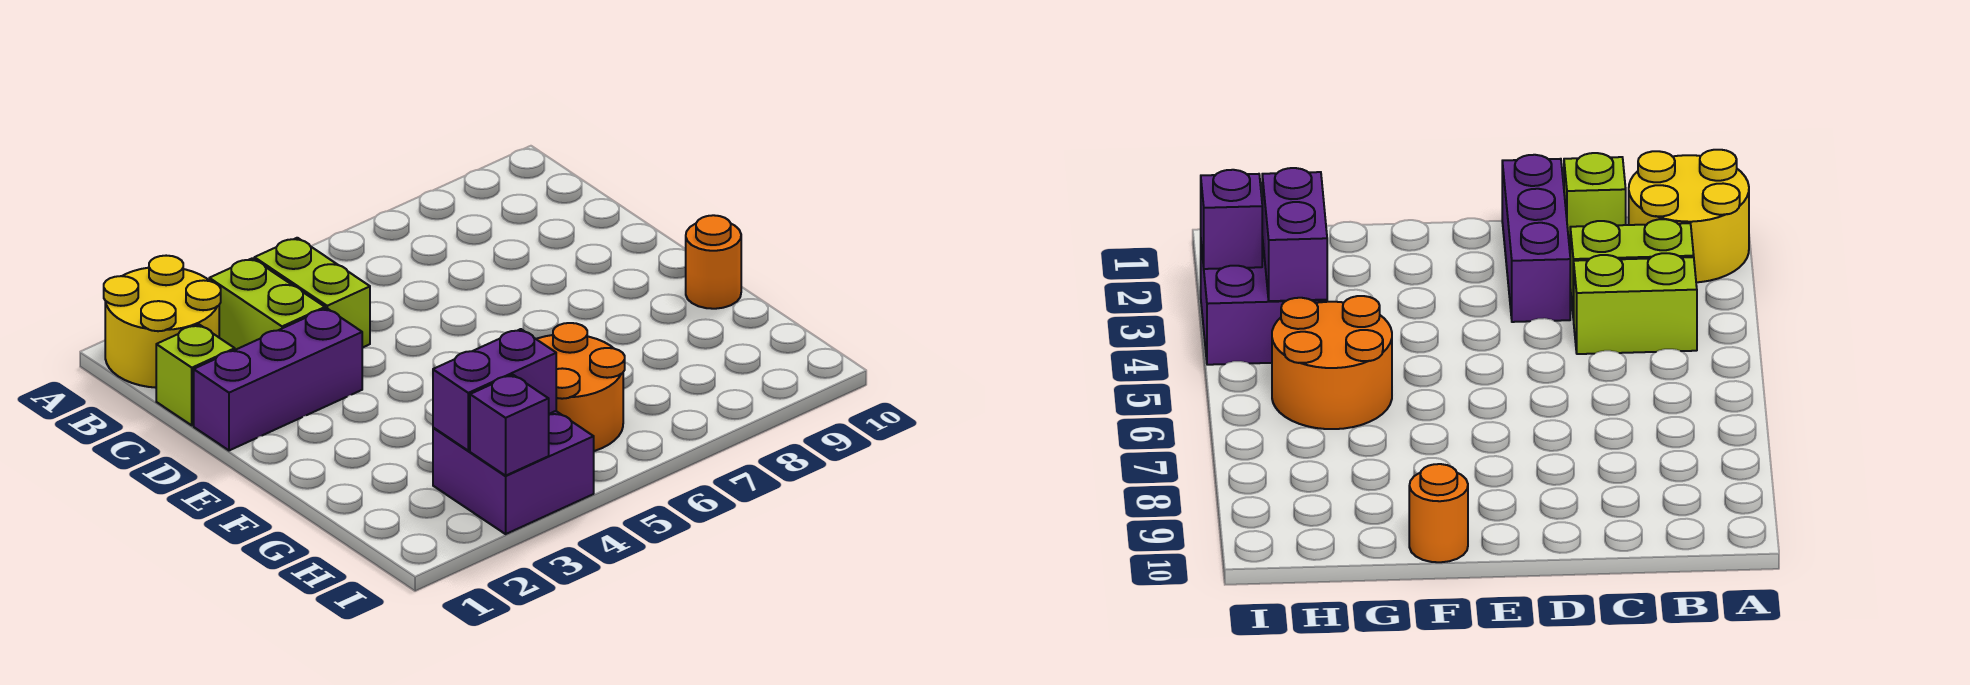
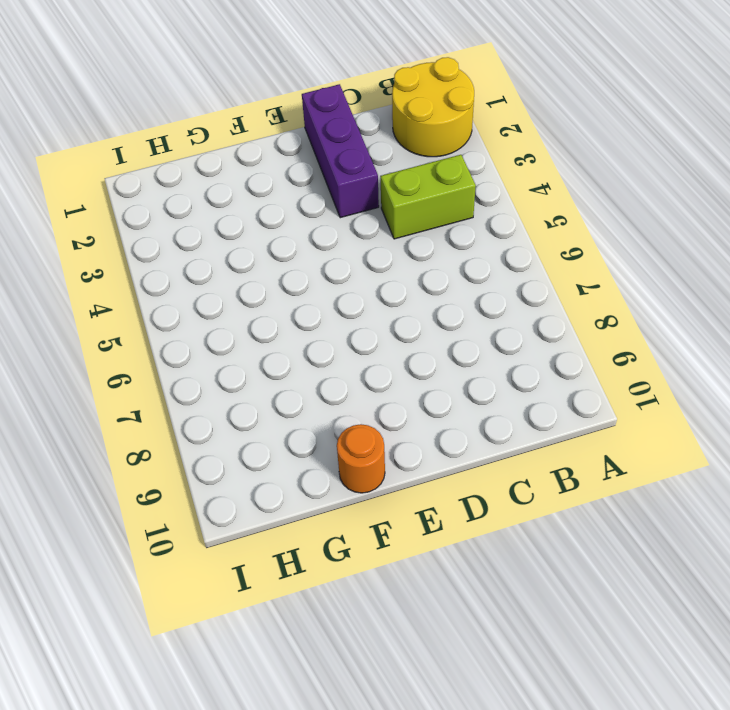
none -> lime brick B3:C3 level 1
none -> lime brick C1 level 1

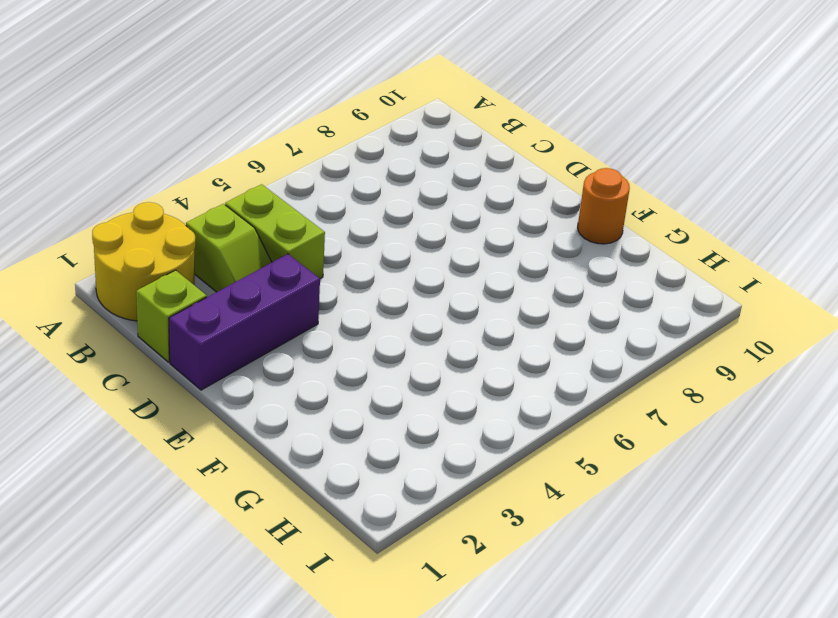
lime slope B3:C3 level 1 top B -> lime brick B3:C3 level 1
none -> orange round brick G5:H6 level 1
none -> purple brick H3:I4 level 1

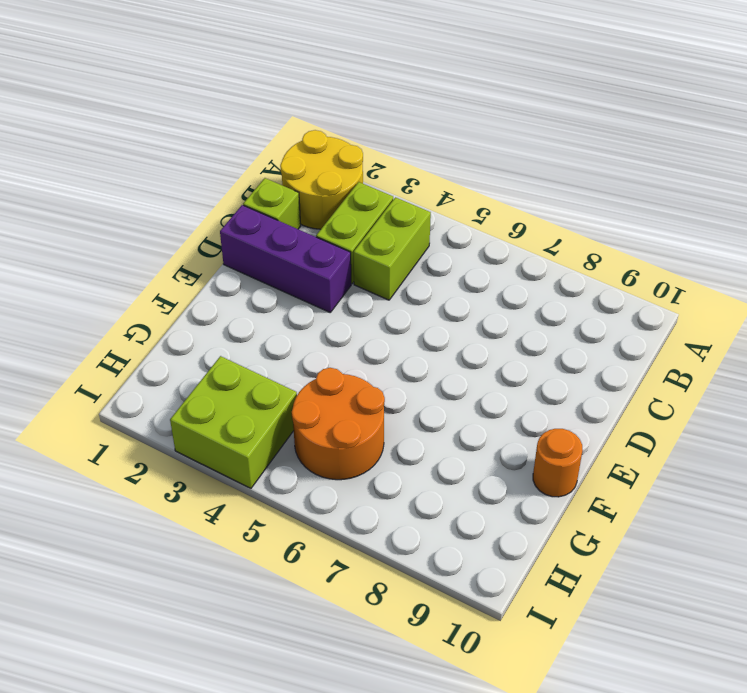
lime brick H3:I4 level 1 -> purple brick H3:I4 level 1
none -> purple brick H3:H4 level 2
none -> purple brick I3 level 2

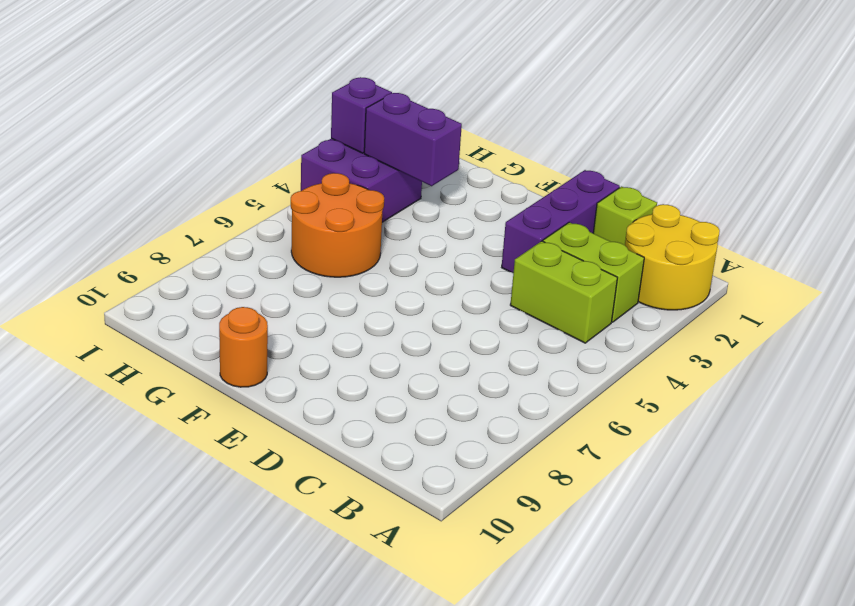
purple brick G3:H3 level 2 -> purple brick H3:H4 level 2

